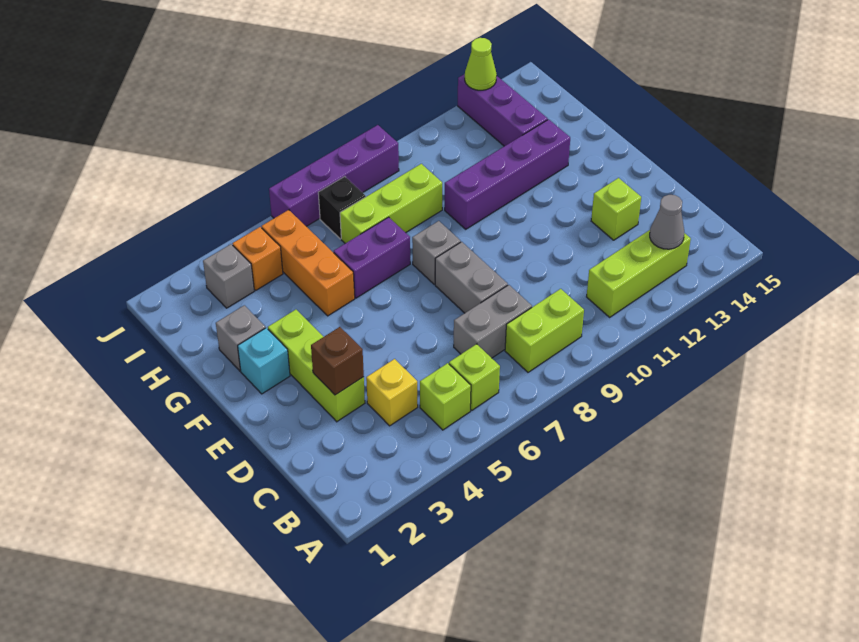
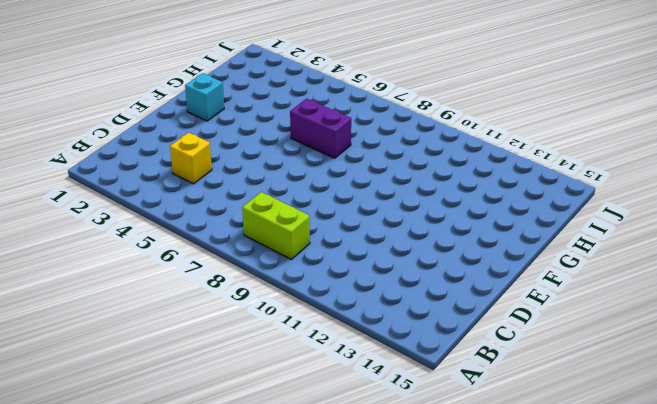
none -> lime brick B5 level 1
none -> lime brick B6 level 1
none -> lime brick B11:B13 level 1

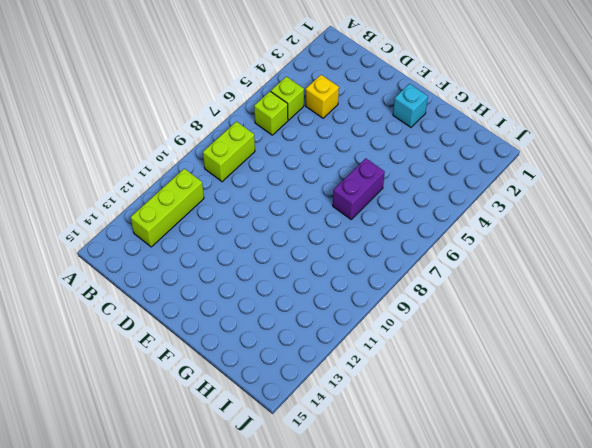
none -> grey brick C7:C8 level 1
none -> lime brick D3:F3 level 1
none -> grey brick D8:E8 level 1

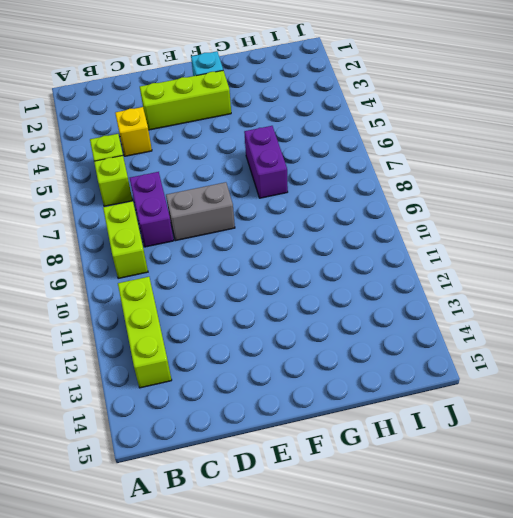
purple brick C7:C8 level 1 -> grey brick C7:C8 level 1
none -> lime brick D13 level 1
none -> grey brick F8 level 1
none -> grey brick G2 level 1

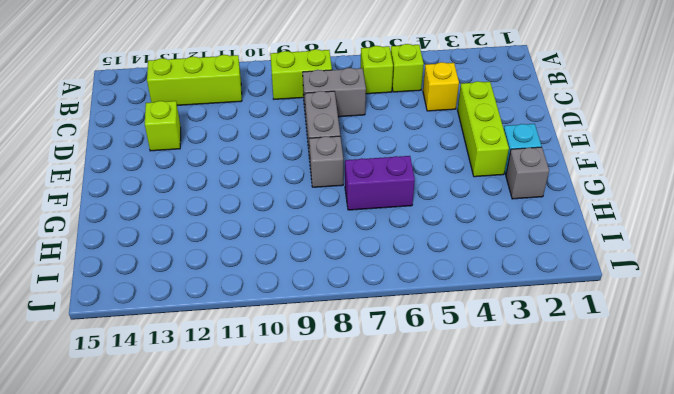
none -> orange brick G5:I5 level 1
none -> purple brick G10:G13 level 1
none -> lime brick H7:H9 level 1

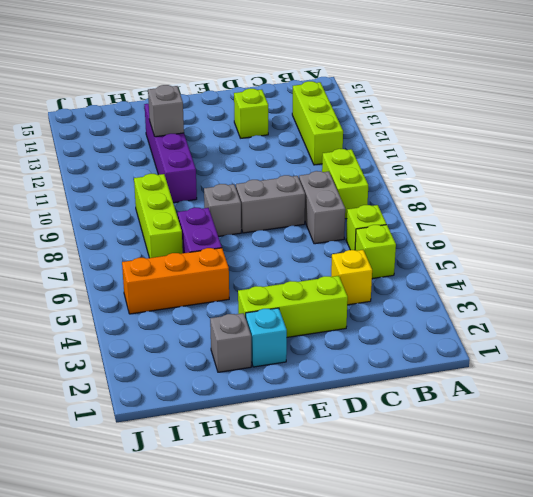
grey brick G12 level 2 -> grey brick I3 level 1
none -> purple brick H13:J13 level 1
none -> orange brick I4 level 1
none -> black brick I7 level 1

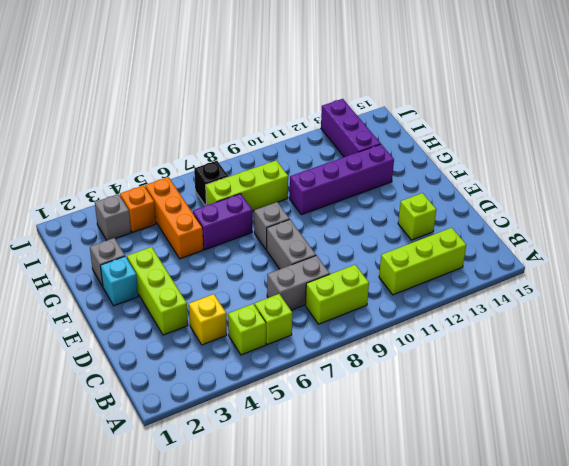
none -> purple brick J6:J9 level 1
none -> grey cone B13 level 2
none -> brown brick D3 level 2

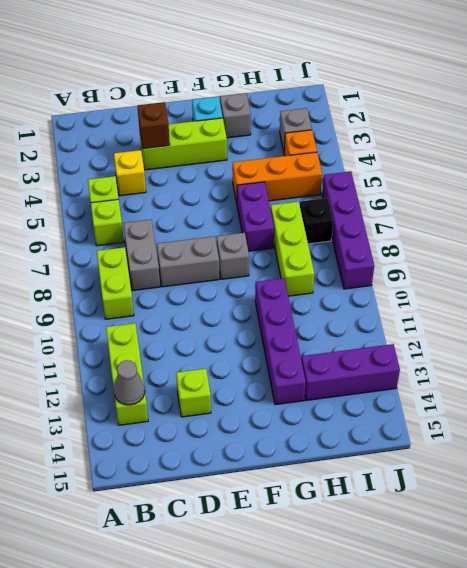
none -> lime cone J13 level 2

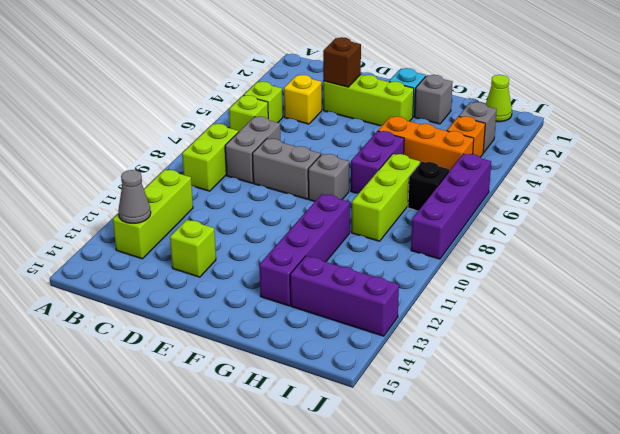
lime cone I1 level 1 -> lime cone J13 level 2

